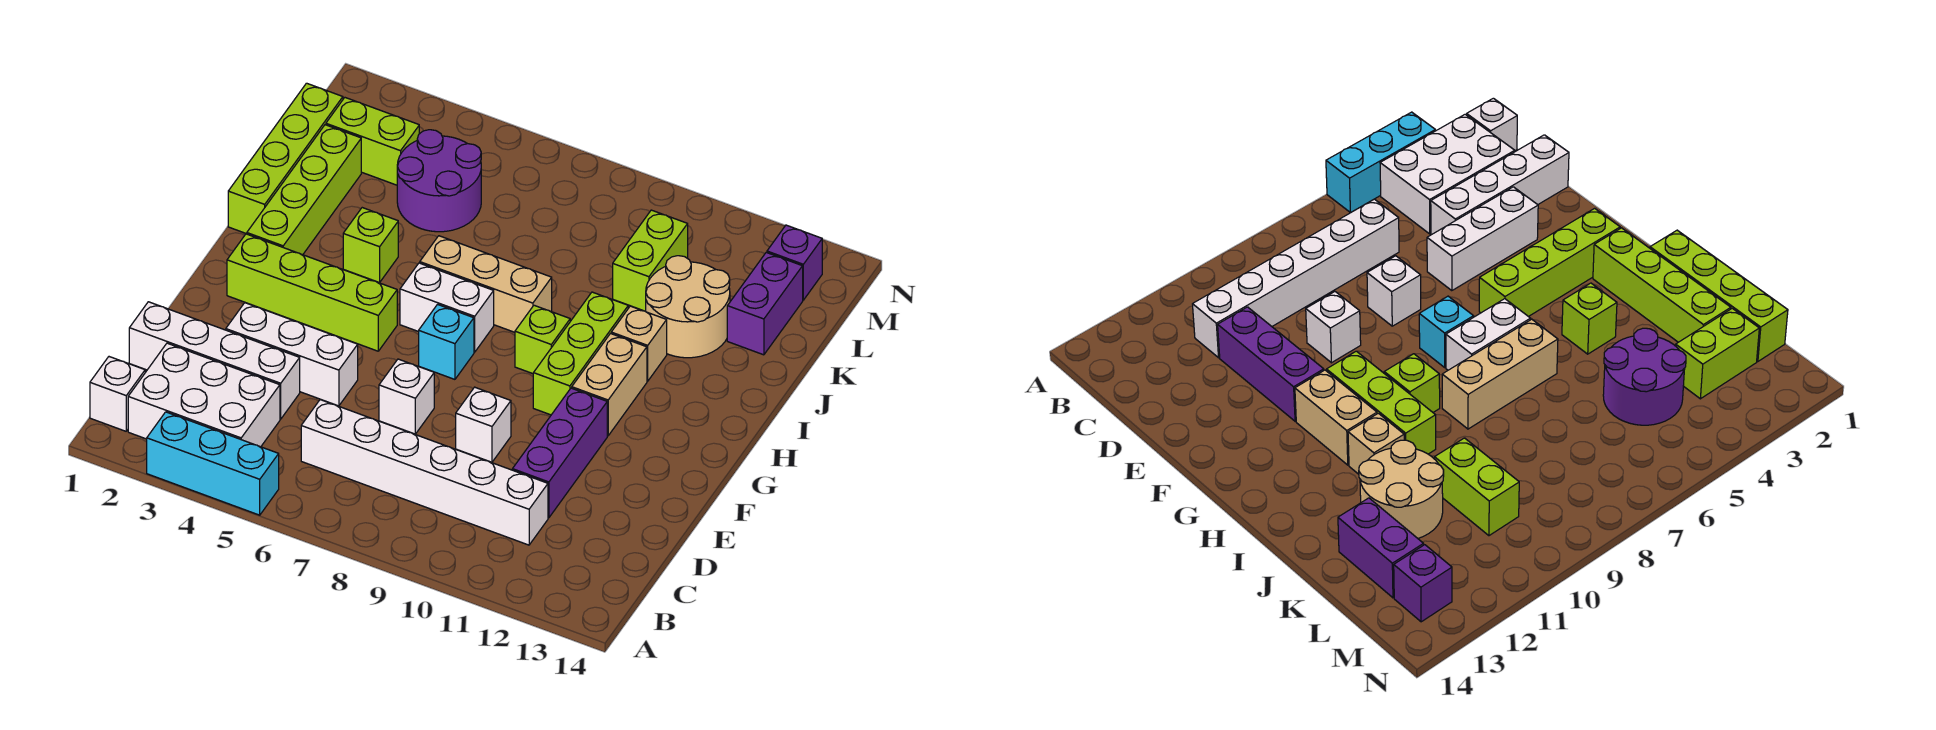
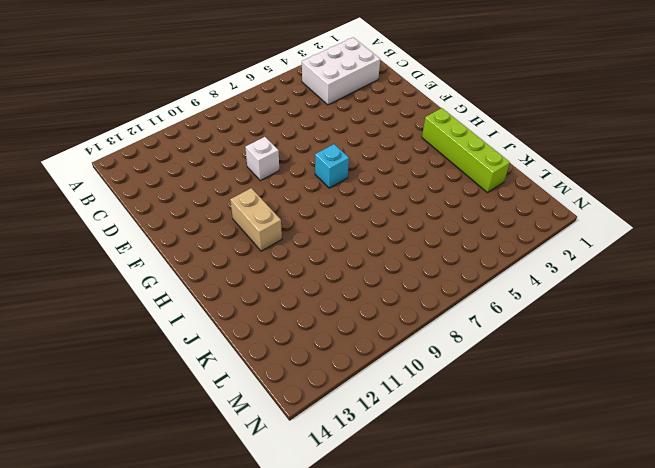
none -> cyan brick A3:A5 level 1
none -> white brick B1 level 1
none -> white brick C6:C11 level 1

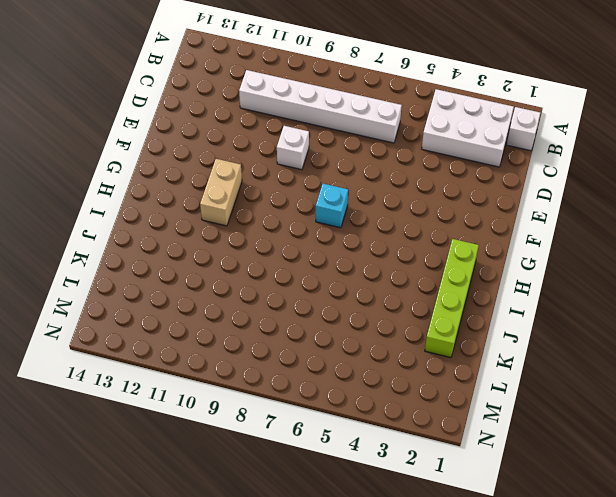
none -> cyan brick A3:A5 level 1
none -> white brick D1:D4 level 1
none -> purple brick D11:F11 level 1

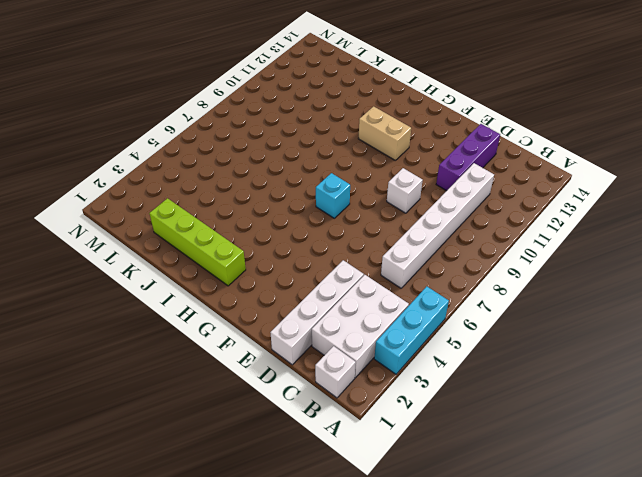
purple brick D11:D13 level 1 -> purple brick D11:F11 level 1
none -> white brick E3:E5 level 1
none -> white brick E7 level 1
none -> lime brick G2:G5 level 1

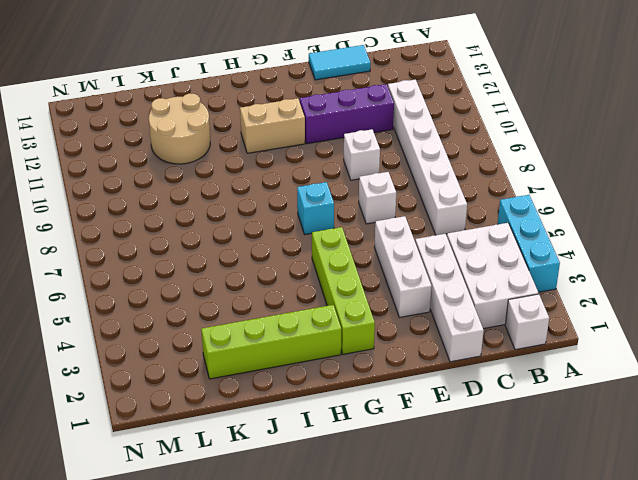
cyan tile D14:E14 level 1 -> none
none -> lime brick G10:I10 level 1
none -> white brick H6:H7 level 1
none -> lime brick H9 level 1

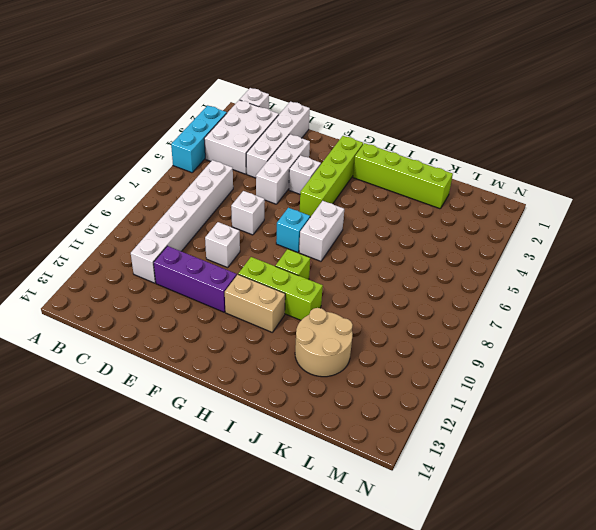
white brick F4 level 1 -> none
none -> lime brick I1:L1 level 1
none -> lime brick I4 level 1
none -> tan brick I6:I8 level 1

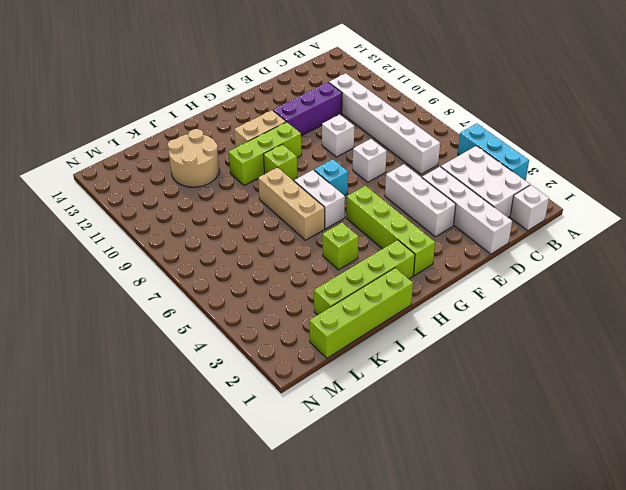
none -> tan brick I11 level 1
none -> purple round brick K4:L5 level 1
none -> lime brick K10:L10 level 1

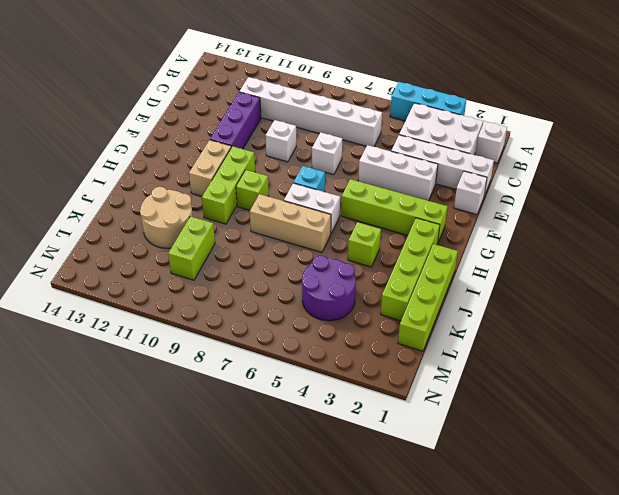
white brick E1 level 1 -> none
none -> tan brick I11 level 1
none -> purple brick K13:L13 level 1
none -> lime brick L2:L3 level 1

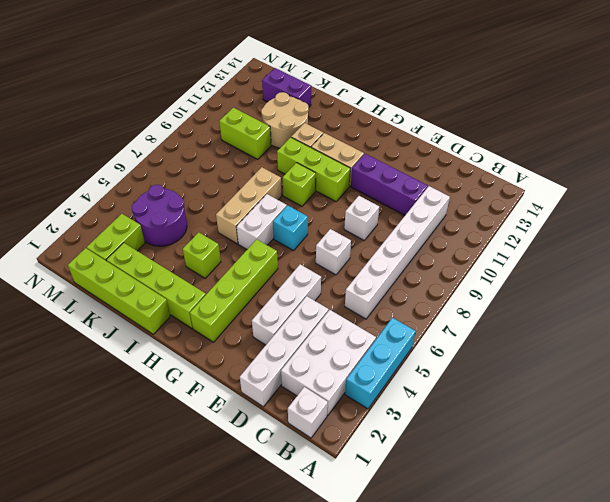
none -> purple brick M13 level 1

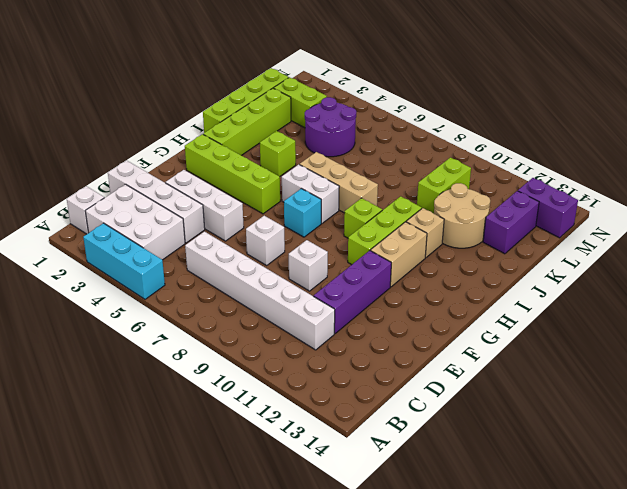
purple brick M13:M14 level 1 -> purple brick M13 level 1

